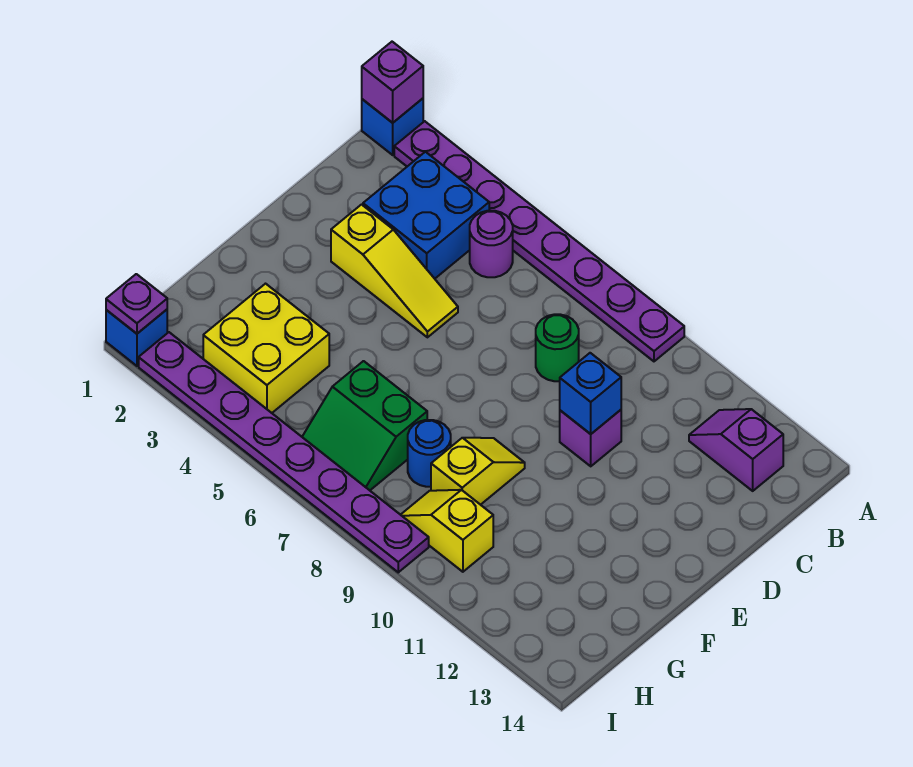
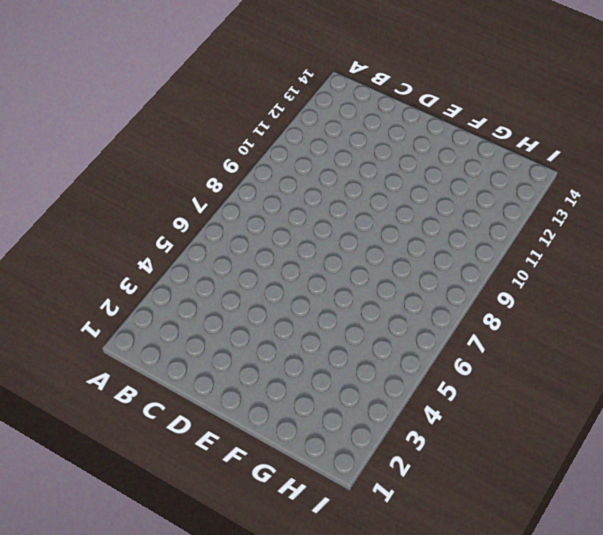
none -> blue brick A1 level 1
none -> purple plate A2:A9 level 1
none -> blue brick B3:C4 level 1

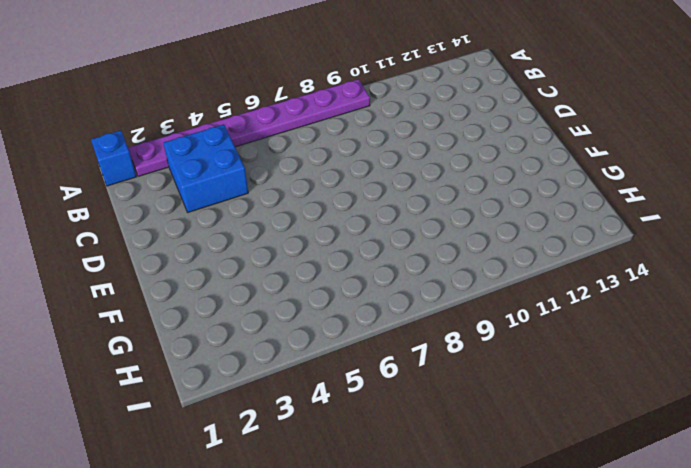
none -> purple round brick B5 level 1
none -> purple slope B12:B13 level 1 top 13
none -> green round brick C8 level 1

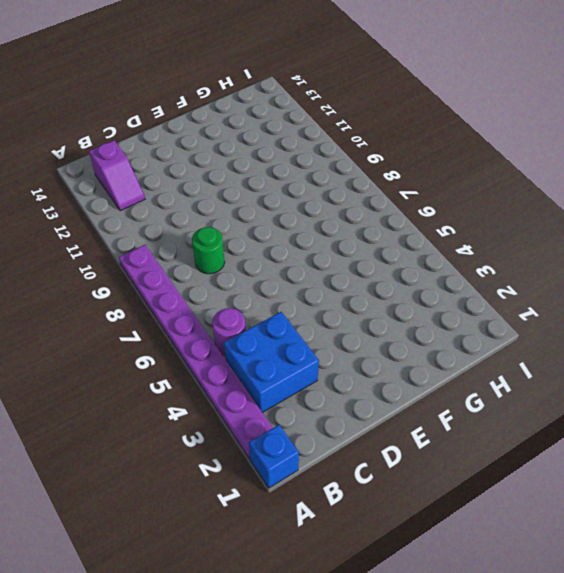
none -> yellow slope D3:D5 level 1 top 3
none -> purple brick D10 level 1
none -> yellow slope F9:G9 level 1 top G

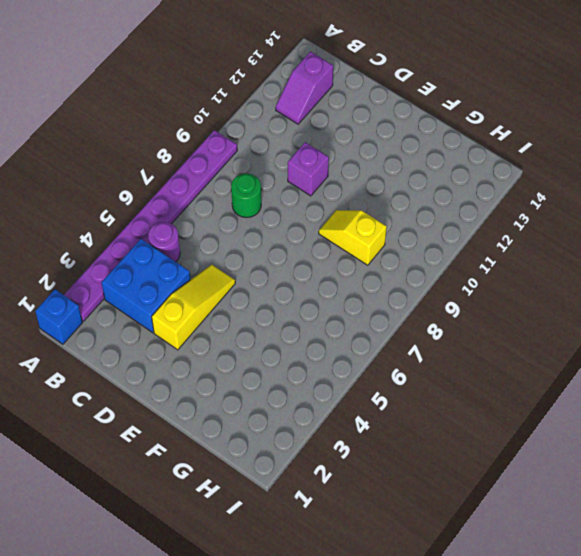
none -> yellow brick G3:H4 level 1
none -> green slope G6:H7 level 1 top G
none -> blue round brick G8 level 1

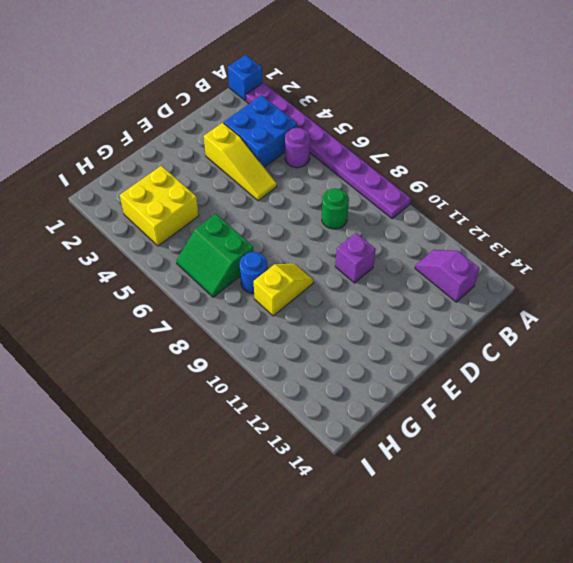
none -> yellow slope H9:H10 level 1 top 10
none -> blue brick I1 level 1
none -> purple plate I2:I9 level 1

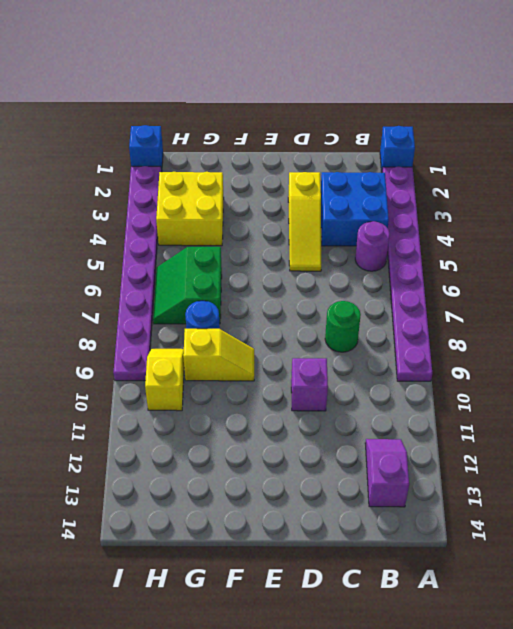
none -> purple brick A1 level 2
none -> blue brick D10 level 2
none -> purple plate I1 level 2

